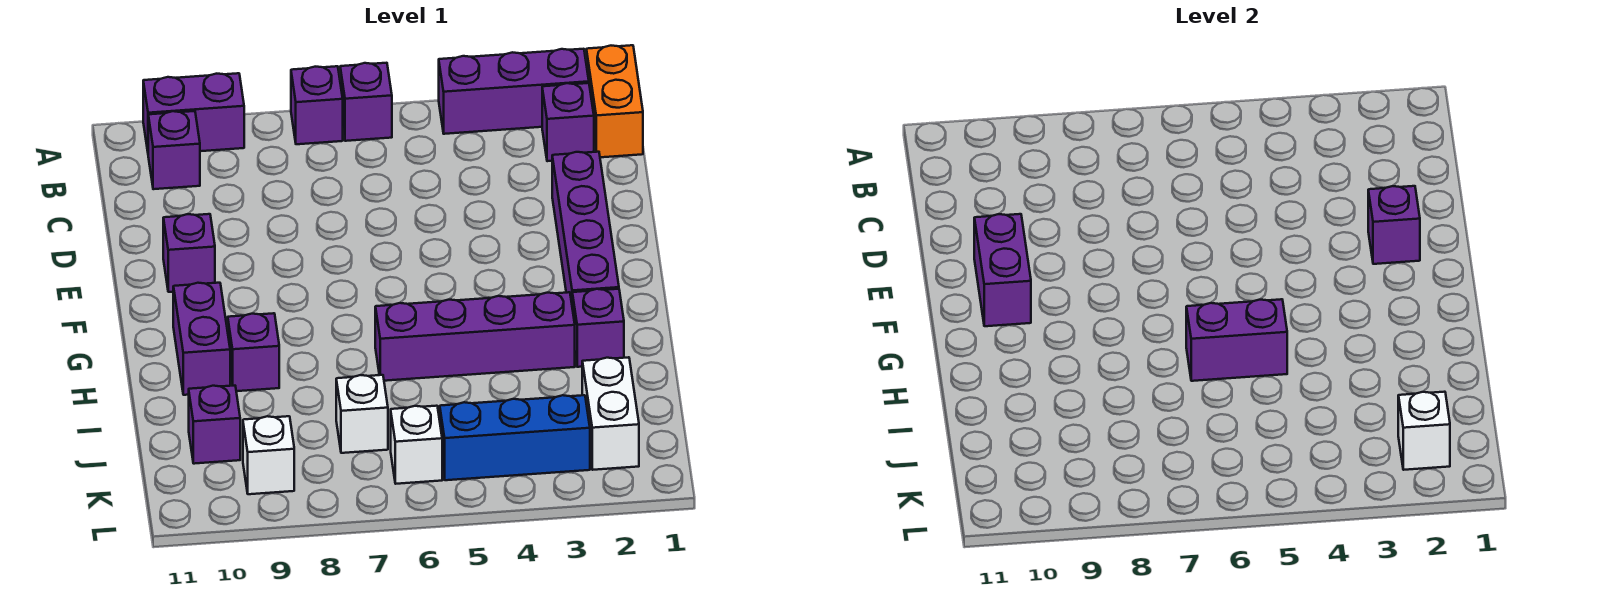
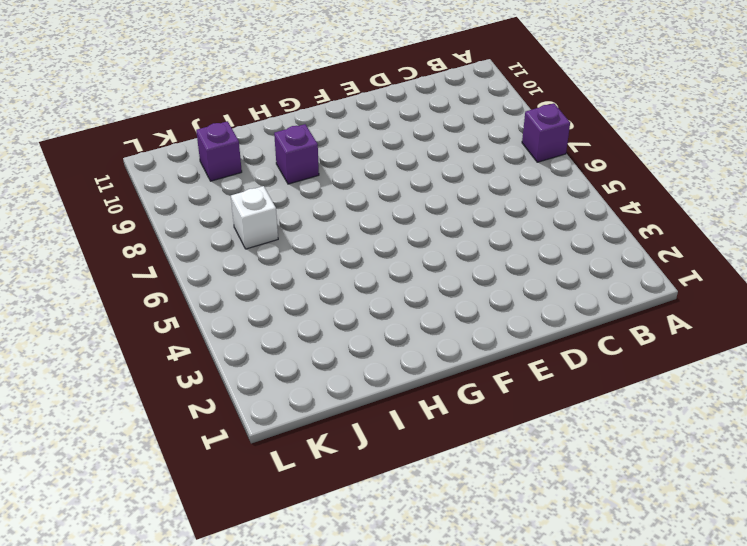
none -> orange brick A1:B1 level 1
none -> purple brick A2:A4 level 1
none -> purple brick A6 level 1

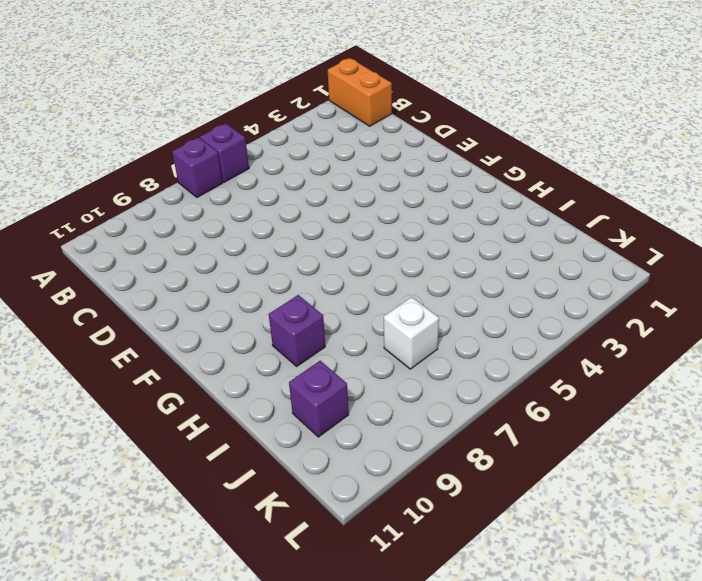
none -> purple brick A2:A4 level 1
none -> purple brick A9:A10 level 1
none -> purple brick B2 level 1

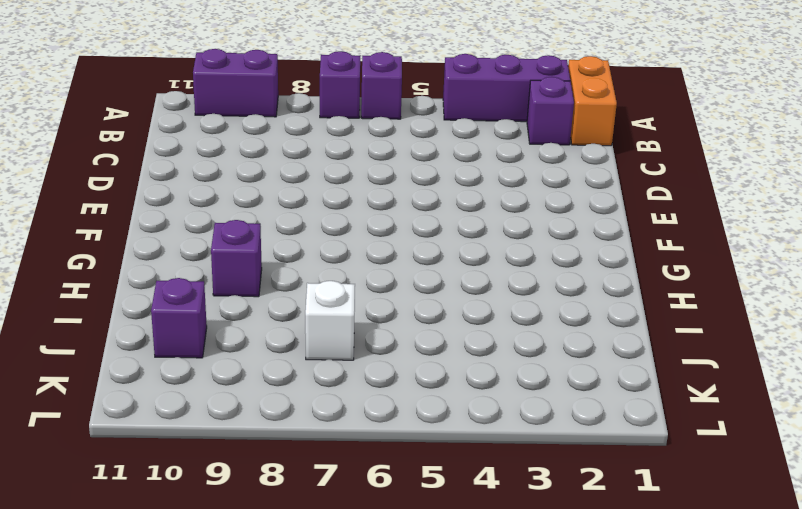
none -> purple brick B10 level 1
none -> purple brick D2:G2 level 1
none -> purple brick E10 level 1

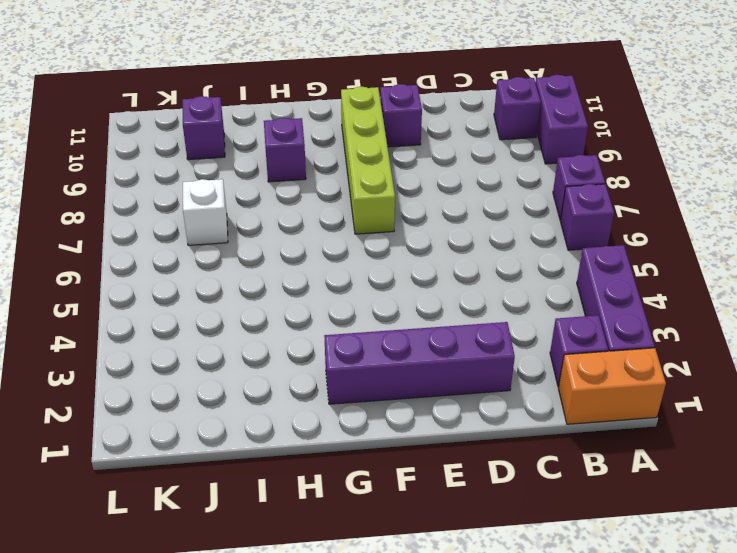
lime brick F7:F10 level 1 -> none
none -> purple brick G10:H10 level 1
none -> purple brick H2 level 1
none -> purple brick H3:H6 level 1

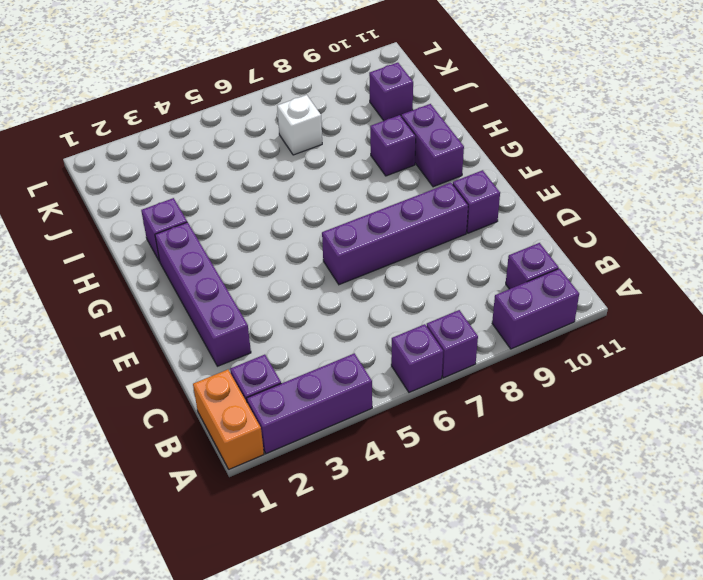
purple brick E6:E9 level 1 -> purple brick H3:H6 level 1
none -> white brick J2:K2 level 1
none -> blue brick K3:K5 level 1
none -> white brick K6 level 1

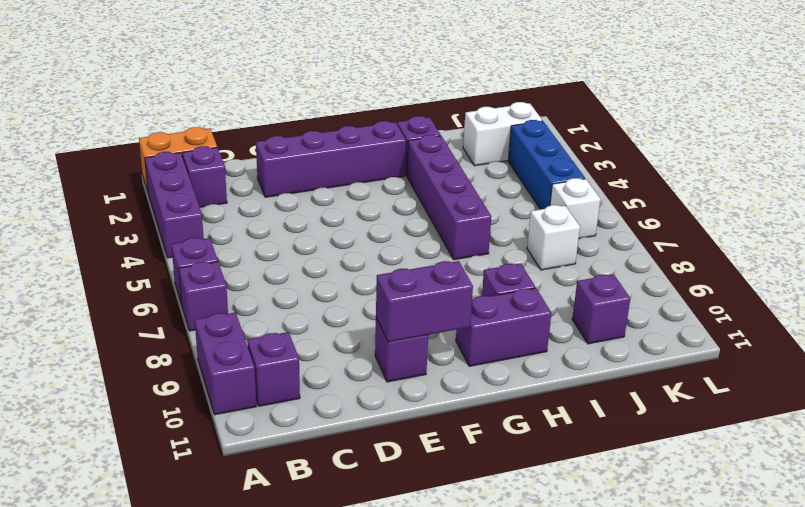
none -> white brick K9 level 1
none -> purple brick E2 level 2
none -> purple brick H5:H6 level 2

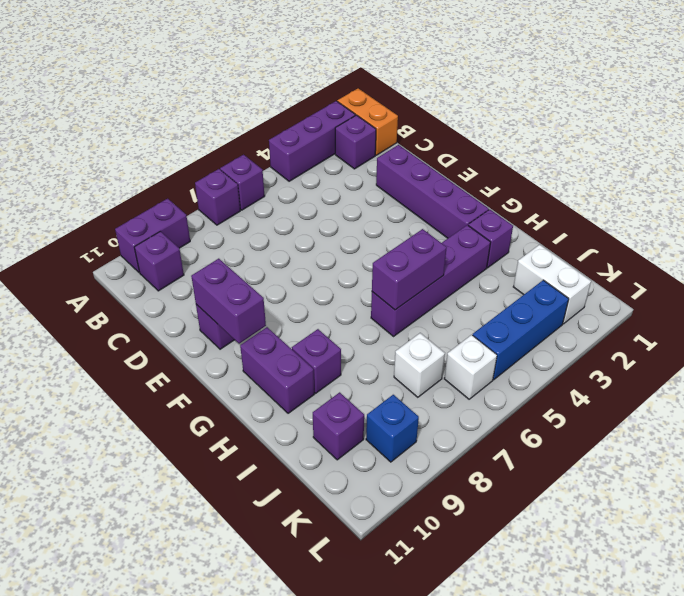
blue brick K9 level 1 -> white brick K9 level 1
none -> purple brick E2 level 2
none -> white brick K2 level 2

